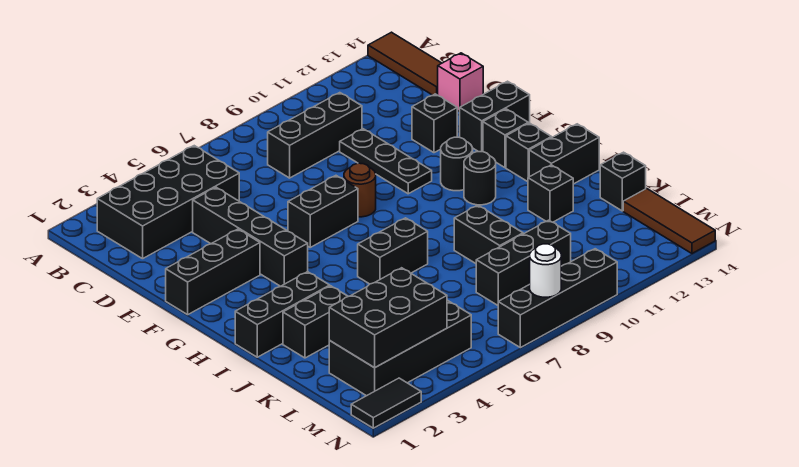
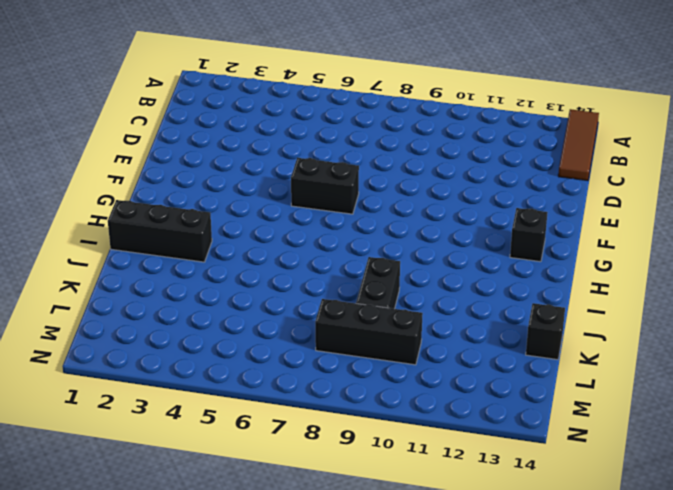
none -> black brick B2:C5 level 1
none -> black brick C8:C10 level 1
none -> black brick D4:G4 level 1

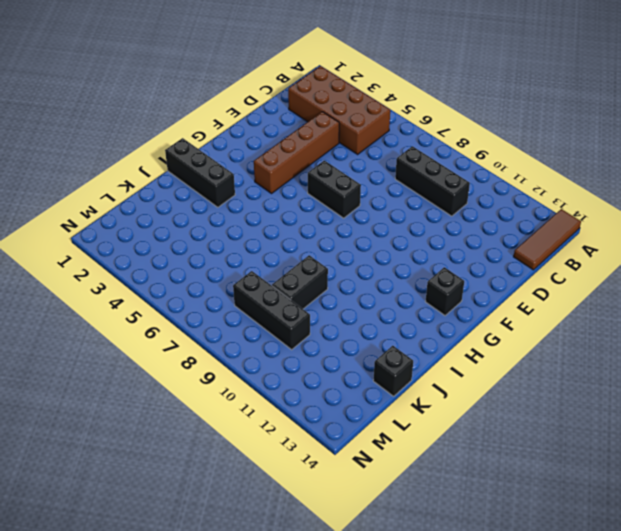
brown brick B2:C5 level 1 -> black brick B2:C5 level 1
brown brick D4:G4 level 1 -> black brick D4:G4 level 1
none -> black plate D10:F10 level 1
none -> pink brick D14 level 1
none -> black brick E12 level 1

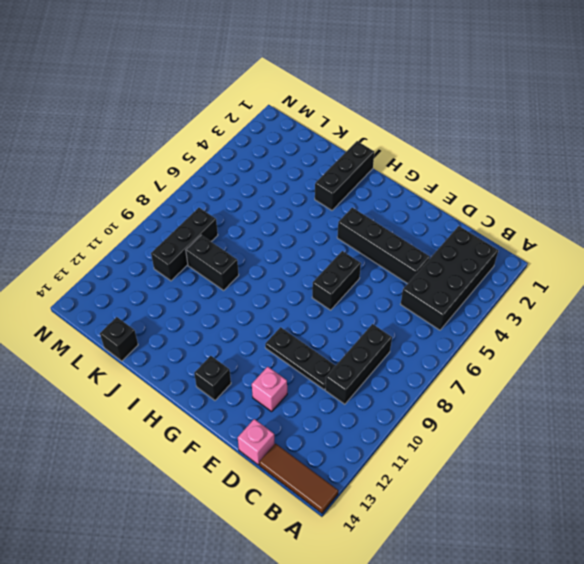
pink brick E12 level 1 -> black brick E12 level 1
none -> black brick F1:F3 level 1
none -> brown round brick F8 level 1
none -> black brick F13:F14 level 1

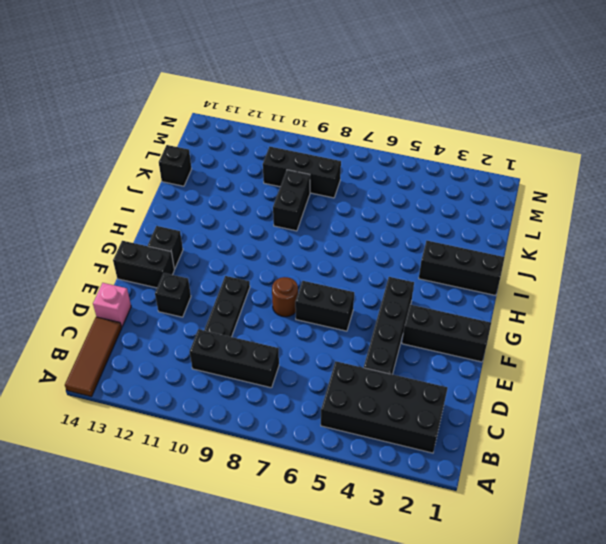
none -> black round brick G11 level 1
none -> black round brick H11 level 1
none -> black brick H13 level 1

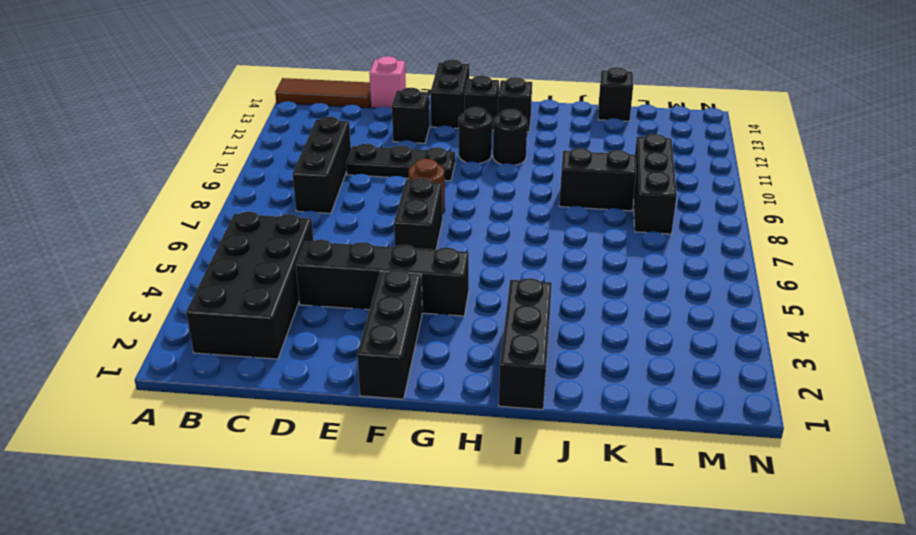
none -> black brick I6:I7 level 1
none -> black brick I13:I14 level 1
none -> black brick J2:J3 level 1

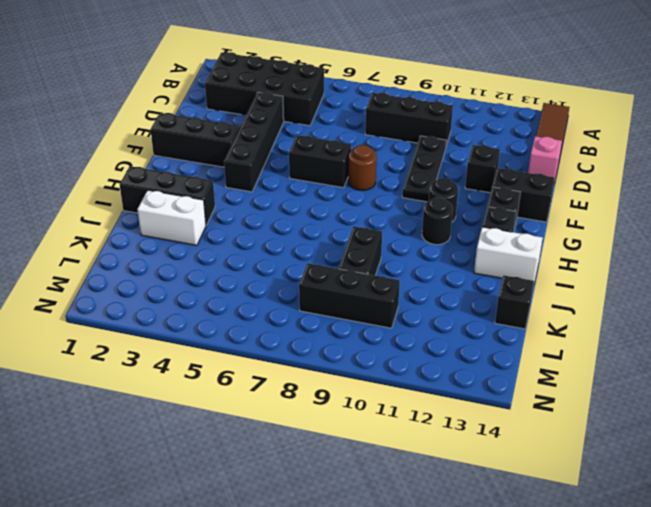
white brick I13:I14 level 1 -> black brick I13:I14 level 1
white brick J2:J3 level 1 -> black brick J2:J3 level 1
none -> black brick I6:I7 level 1
none -> black brick J12 level 1
none -> black brick L2:M5 level 1

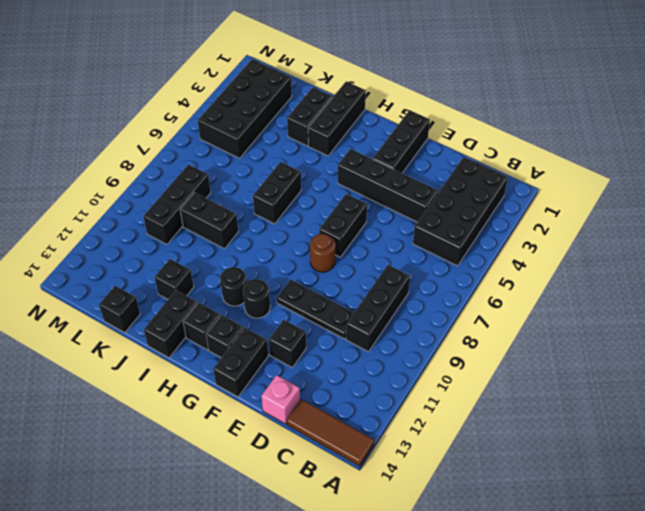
none -> brown tile L14:N14 level 1
none -> black tile N1:N2 level 1
none -> black brick N7:N10 level 1

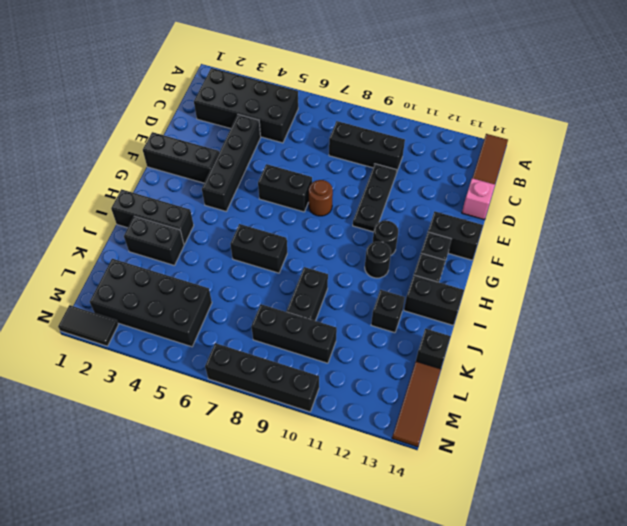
none -> black brick E12 level 1
none -> black brick L2:M4 level 2
none -> white round brick N8 level 2

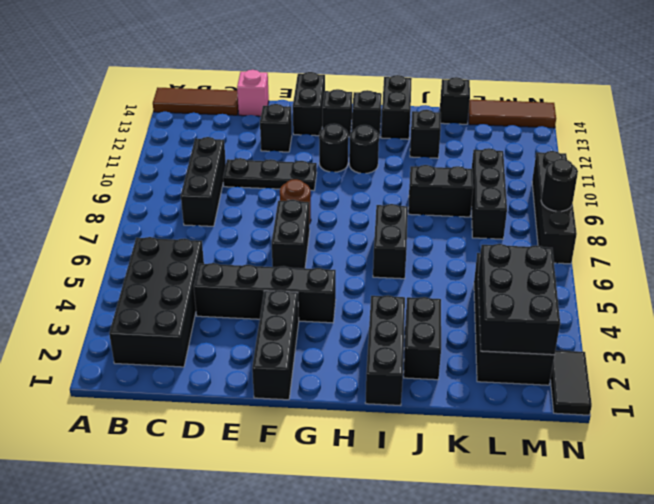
black round brick N8 level 2 -> white round brick N8 level 2

